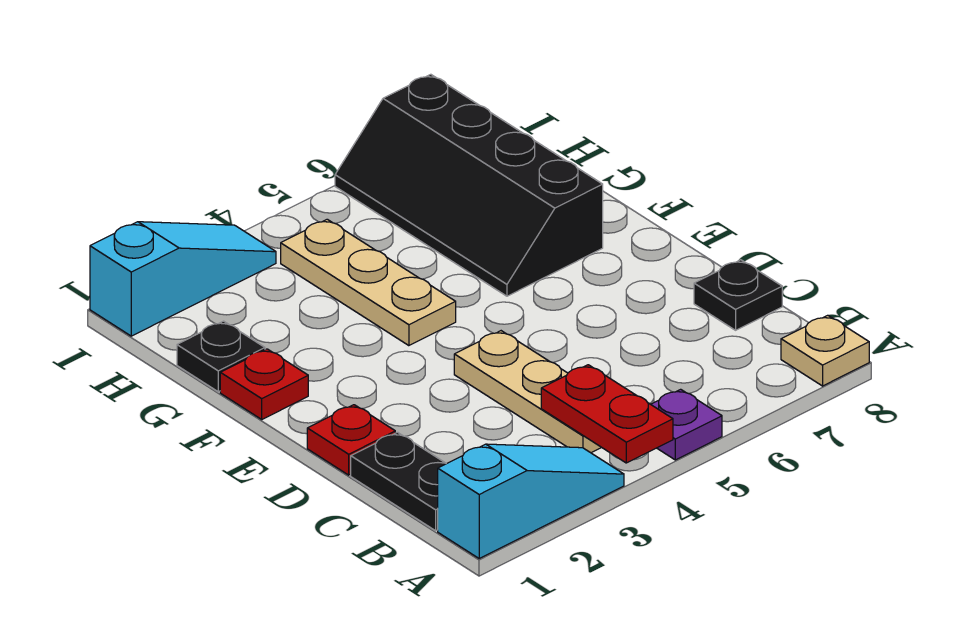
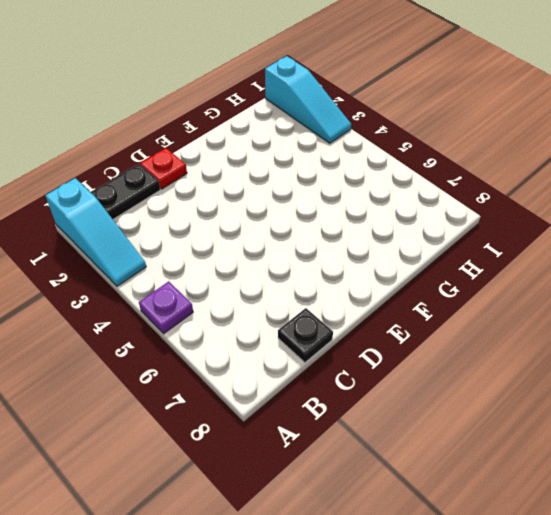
none -> tan plate A8 level 1
none -> tan plate B4:D4 level 1
none -> red plate F1 level 1

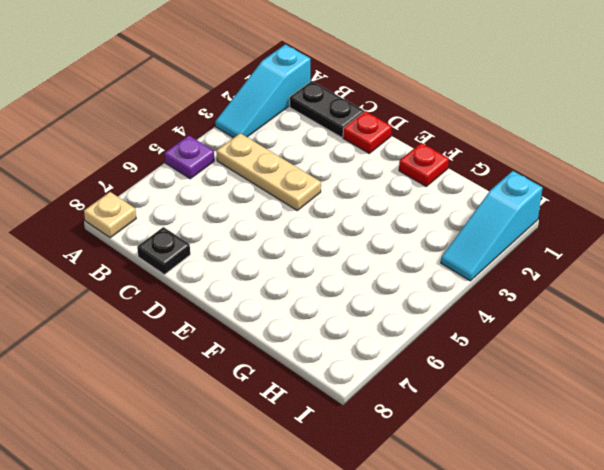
none -> tan plate F4:H4 level 1
none -> black slope F6:I7 level 1 top 7
none -> black plate G1 level 1

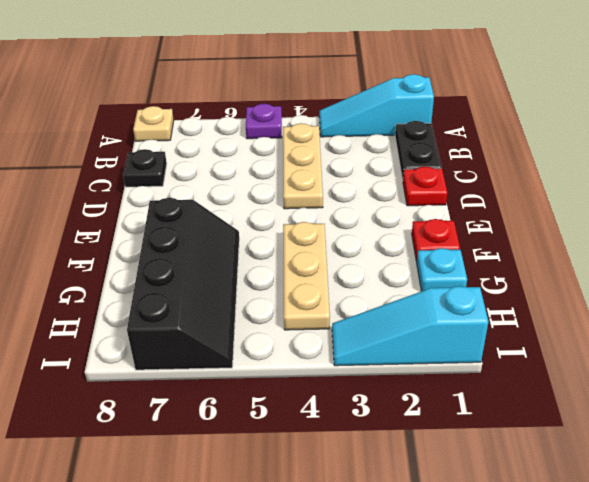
cyan plate G1 level 1 -> black plate G1 level 1
none -> red plate A4:B4 level 2

